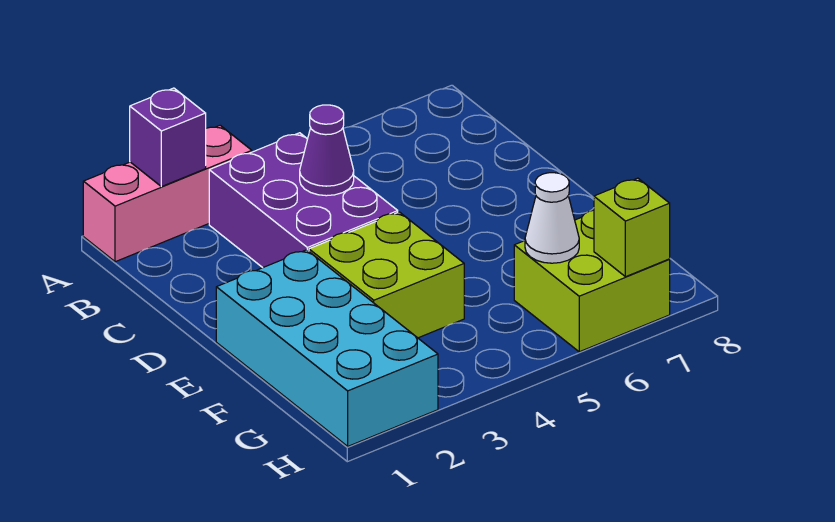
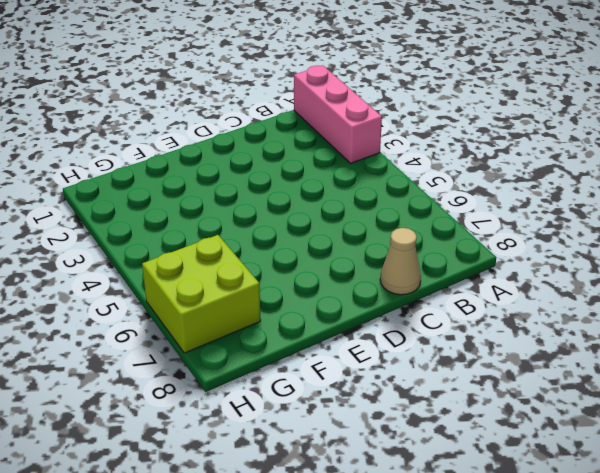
tan cone C8 level 1 -> none
none -> purple brick B3:D4 level 1
none -> cyan brick E1:H2 level 1

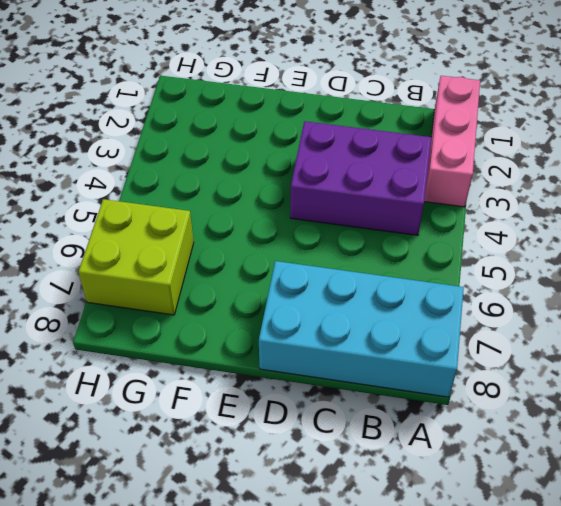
cyan brick A7:D8 level 1 -> cyan brick E1:H2 level 1
none -> lime brick E3:F4 level 1
none -> purple brick A2 level 2

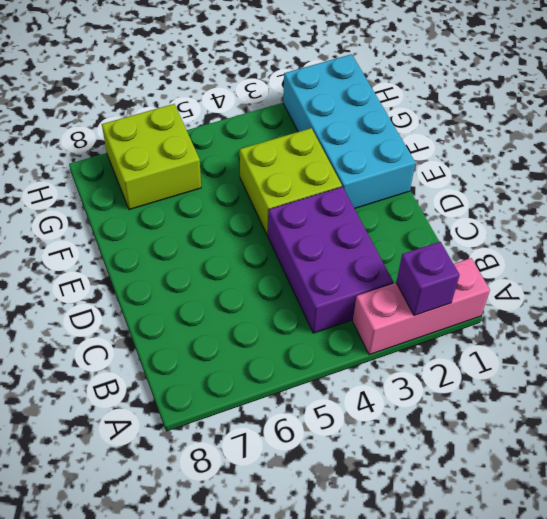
none -> purple cone C4 level 2
none -> white cone G6 level 2

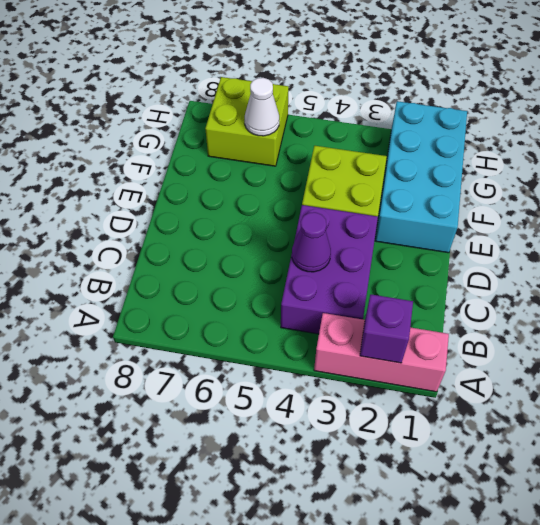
none -> lime brick H7 level 2

